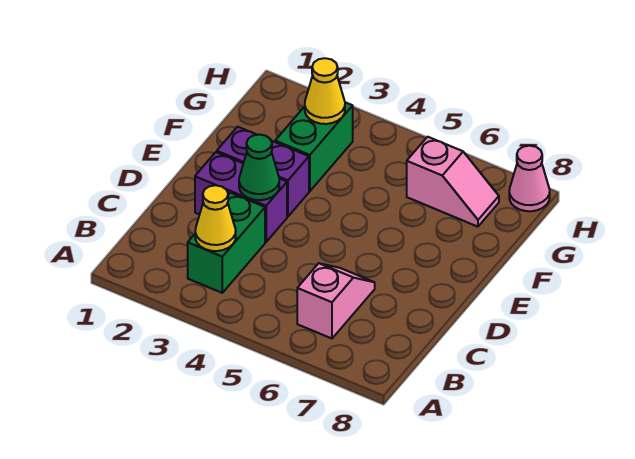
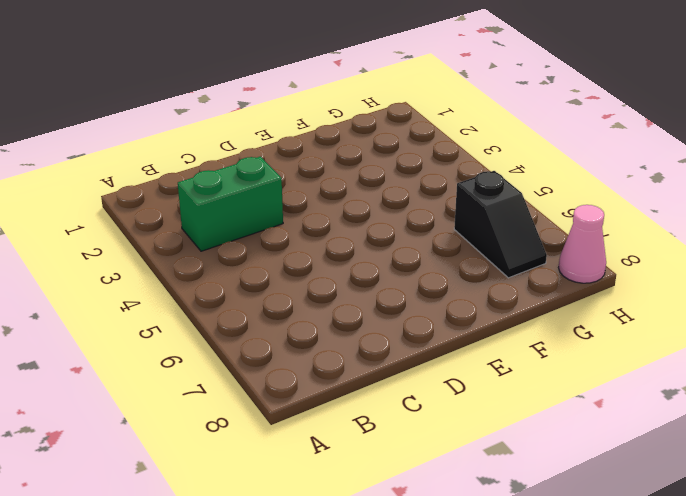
black slope G6:G7 level 1 top 6 -> pink slope G6:G7 level 1 top 6
none -> pink slope B6:C6 level 1 top B
none -> purple brick D2:D3 level 1

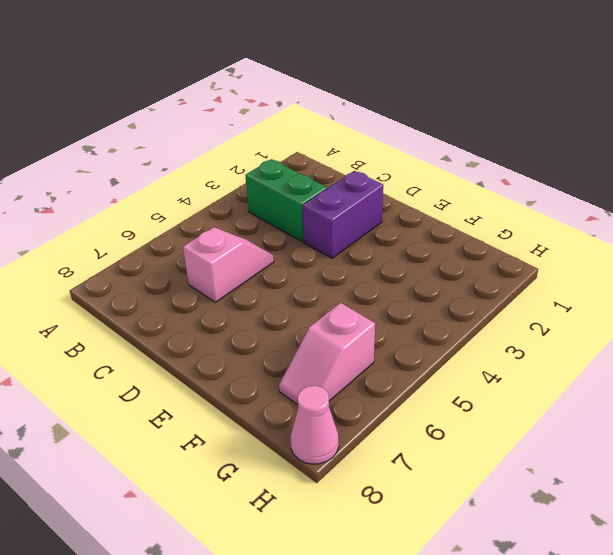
pink slope C5:C6 level 1 top 6 -> pink slope B6:C6 level 1 top B
none -> purple brick E2:E3 level 1
none -> green brick F3:G3 level 1

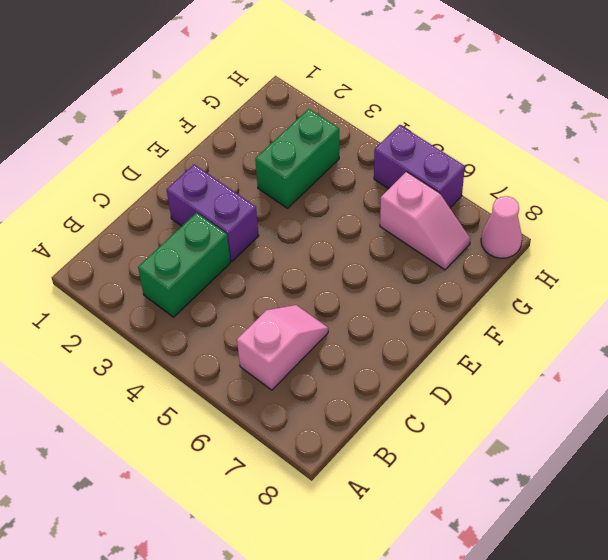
purple brick H5:H6 level 1 -> purple brick E2:E3 level 1
none -> yellow cone B3 level 2
none -> green cone D3 level 2

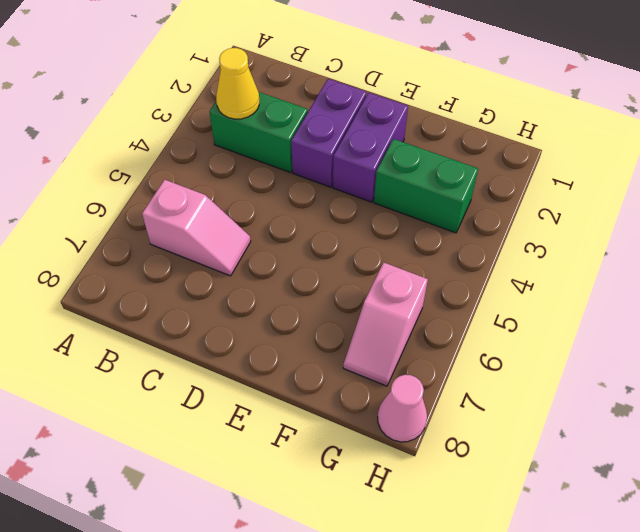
none -> green cone D3 level 2
none -> yellow cone G3 level 2

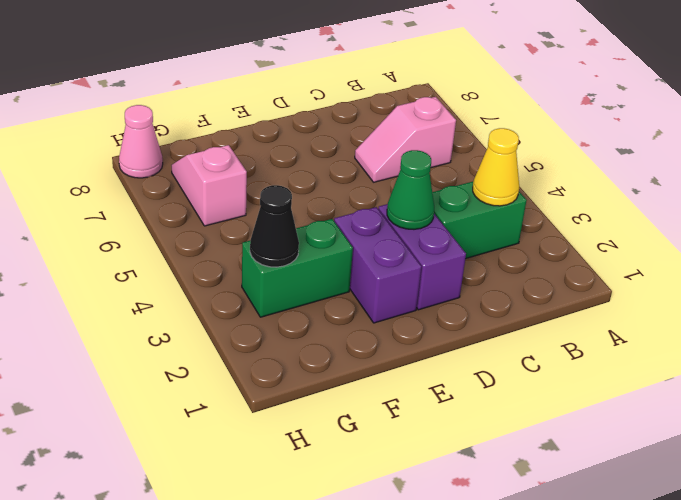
black cone G3 level 2 -> yellow cone G3 level 2

